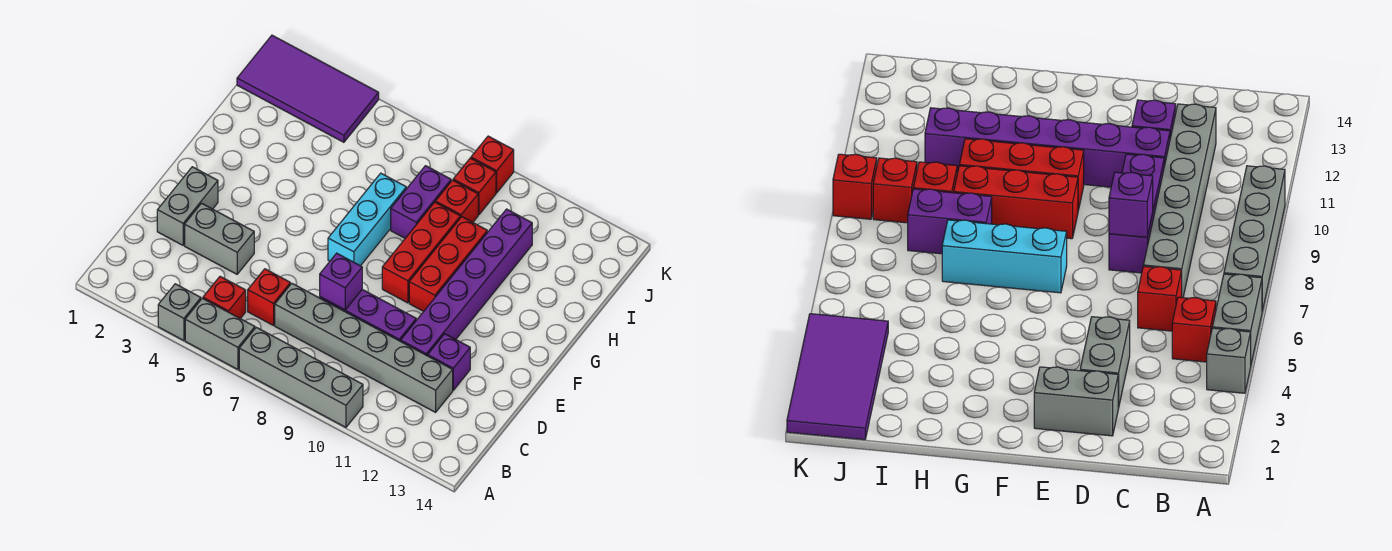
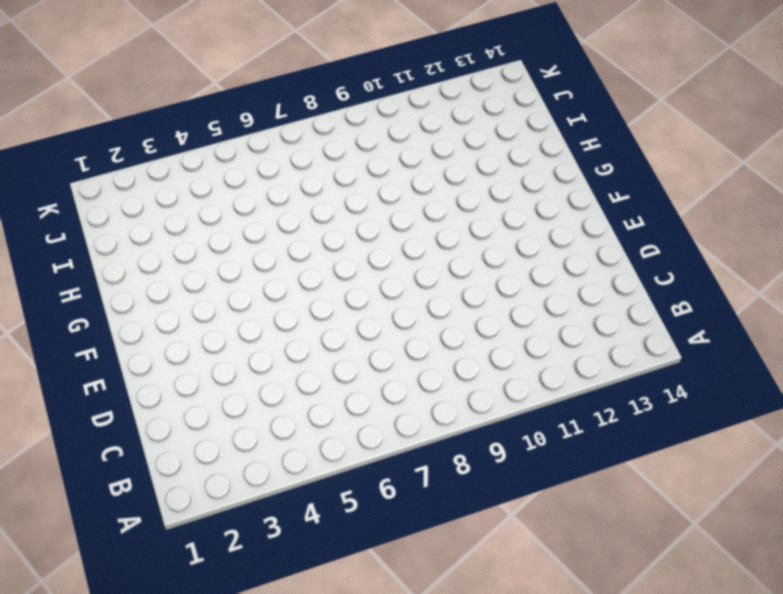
none -> grey brick A4 level 1
none -> grey brick A5:A6 level 1
none -> grey brick A7:A10 level 1

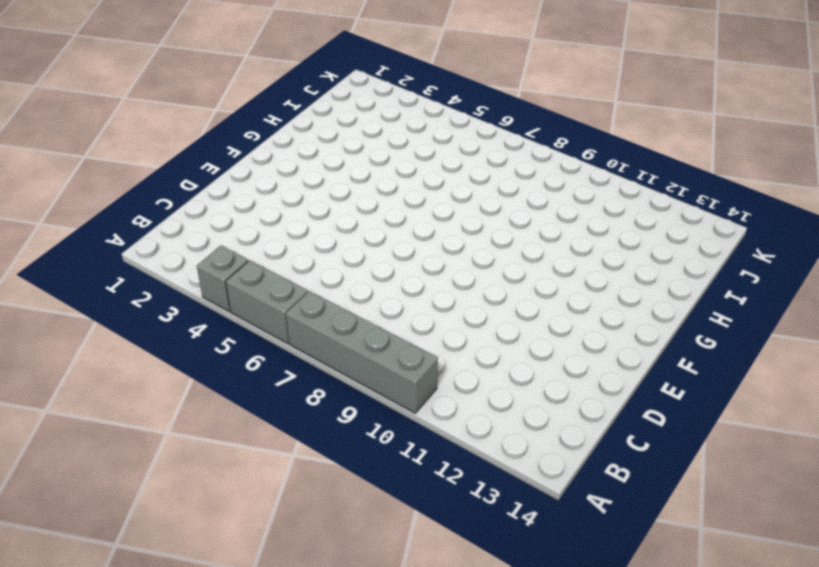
none -> red brick B5 level 1
none -> red brick C6 level 1
none -> grey brick C7:C12 level 1

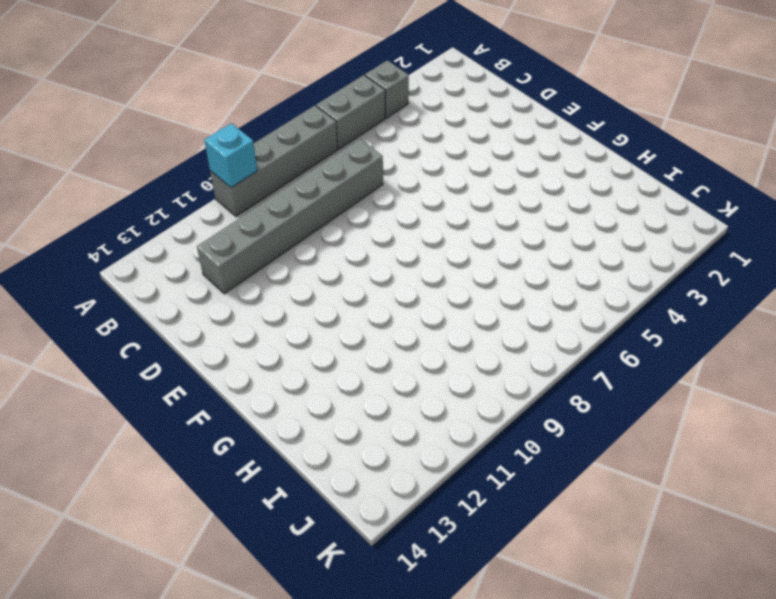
cyan brick A10 level 2 -> none
none -> red brick B5 level 1
none -> red brick C6 level 1
none -> grey brick D2:E2 level 1

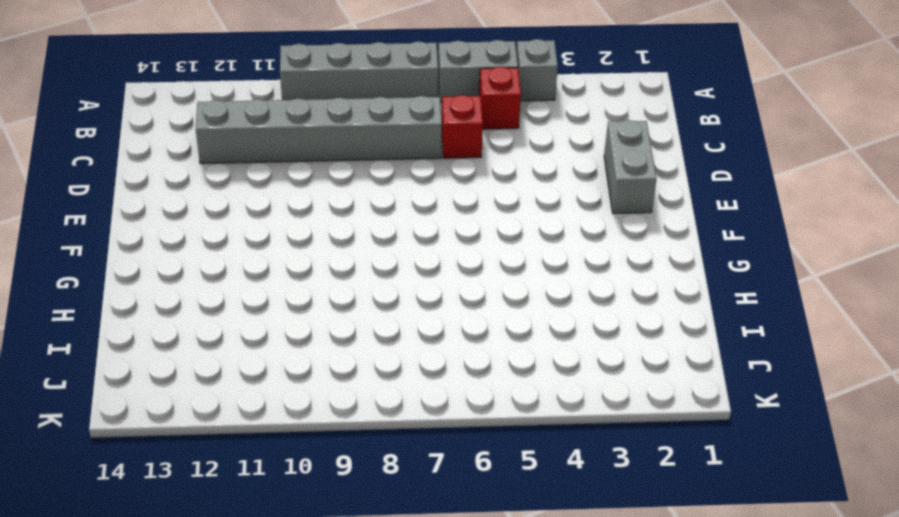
none -> grey brick D3:D4 level 1
none -> purple brick D8:D10 level 1
none -> purple brick D11:I11 level 1

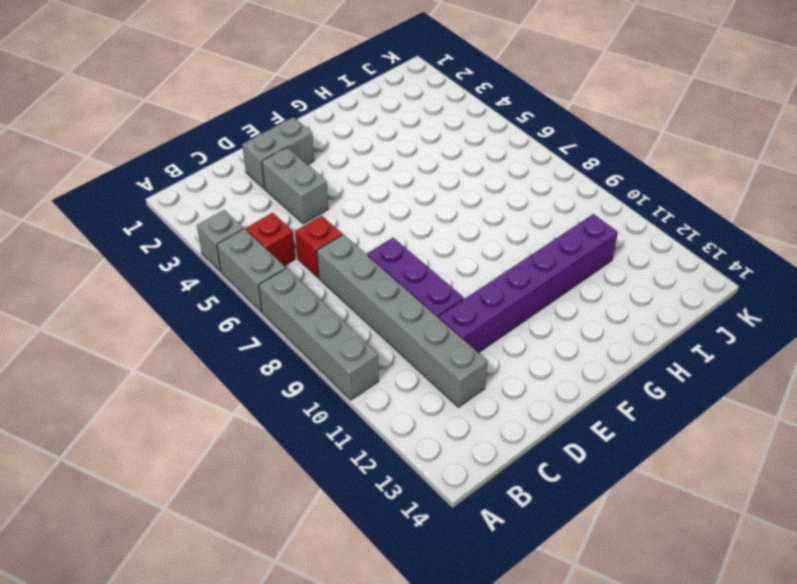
none -> purple brick D12 level 1
none -> cyan brick F7:H7 level 1
none -> red brick F9:H9 level 1

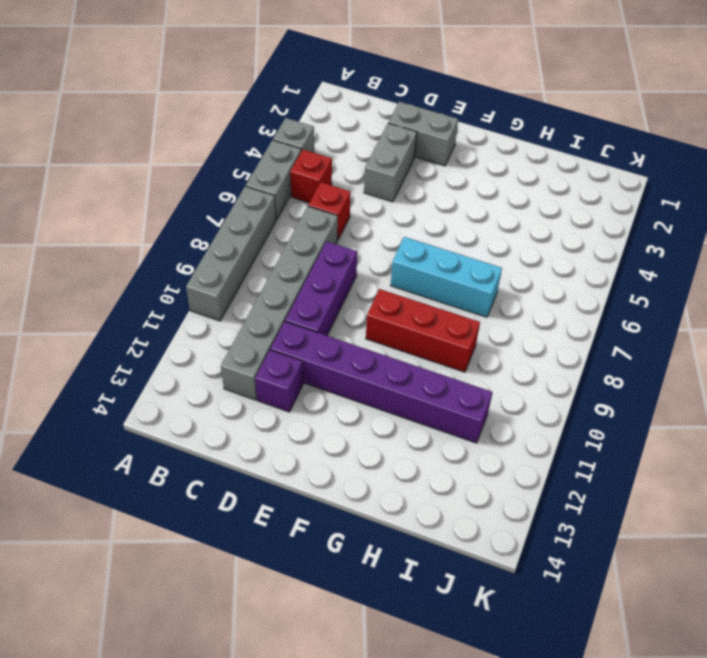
none -> red brick F10:H10 level 1
none -> purple brick H8:I8 level 1
none -> red brick I9 level 1

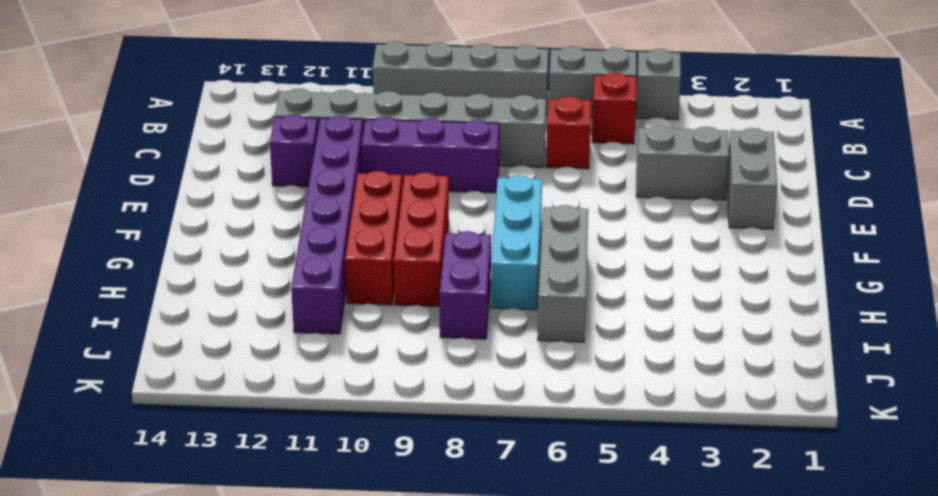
grey brick G6:I6 level 1 -> none
none -> red brick I9 level 1
none -> purple tile J1:K4 level 1
none -> red brick J9 level 1

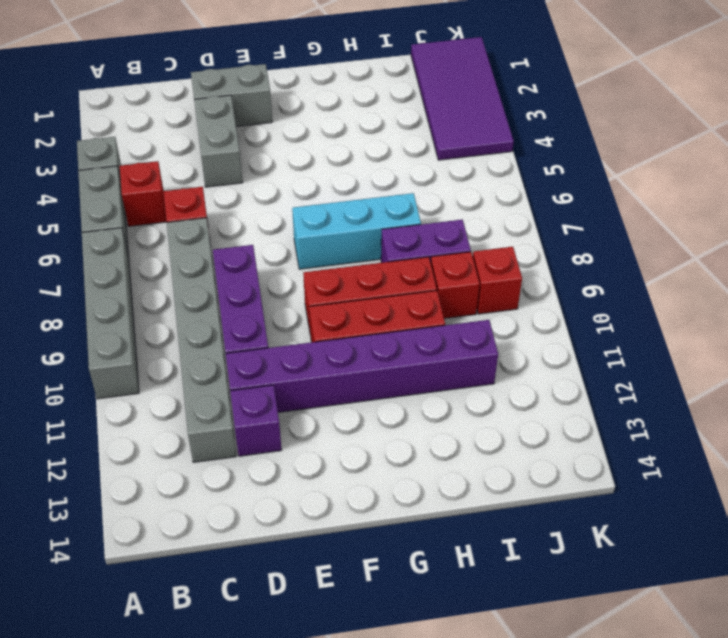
none -> red brick K9 level 1
none -> purple brick D8 level 2

